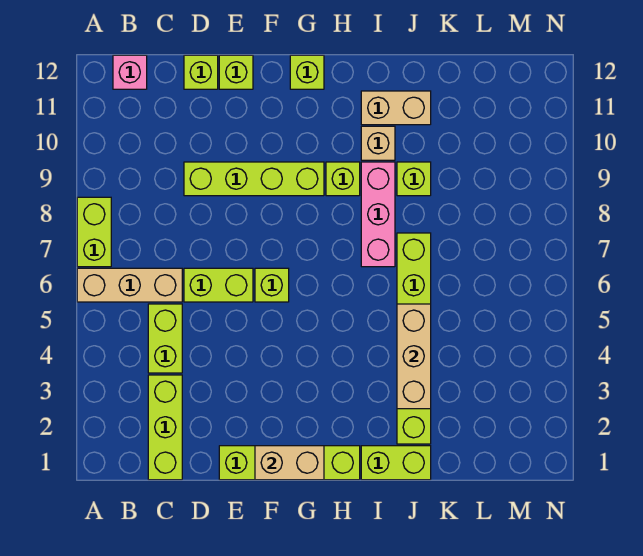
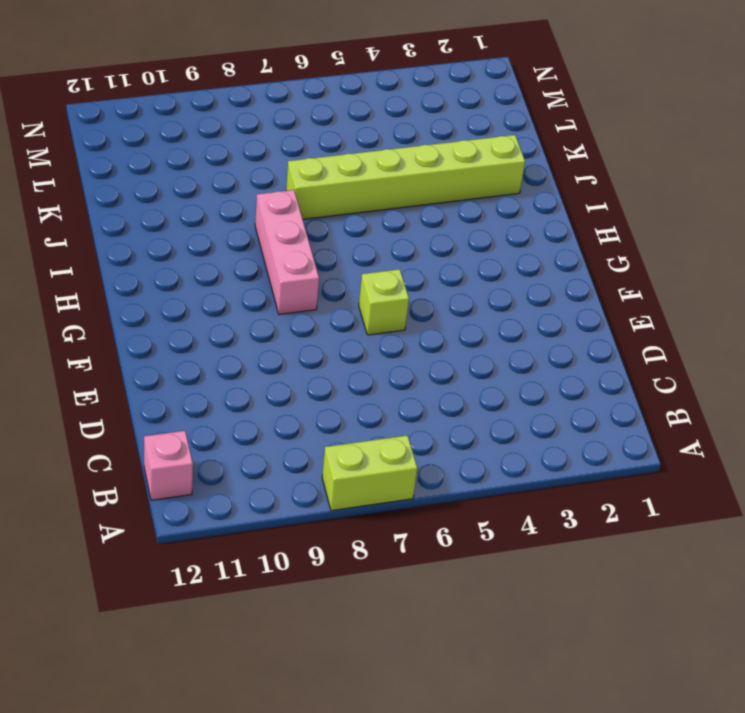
pink brick G8:I8 level 1 -> pink brick I7:I9 level 1
none -> tan brick A6:C6 level 1
none -> lime brick C1:C3 level 1
none -> lime brick C4:C5 level 1

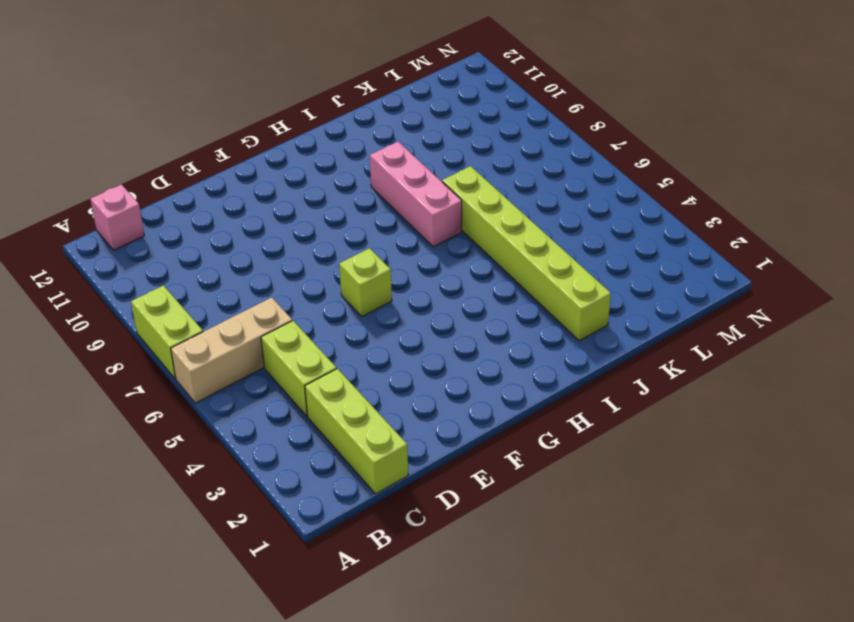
none -> lime brick D6:E6 level 1
none -> lime brick D9:G9 level 1
none -> lime brick D12 level 1

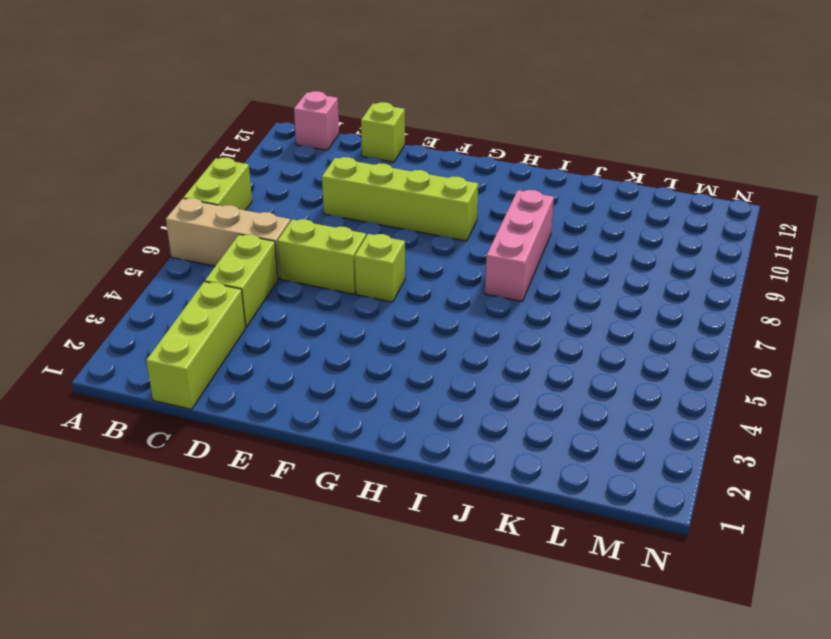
none -> lime brick E1:H1 level 1
none -> lime brick E12 level 1
none -> lime brick G12 level 1

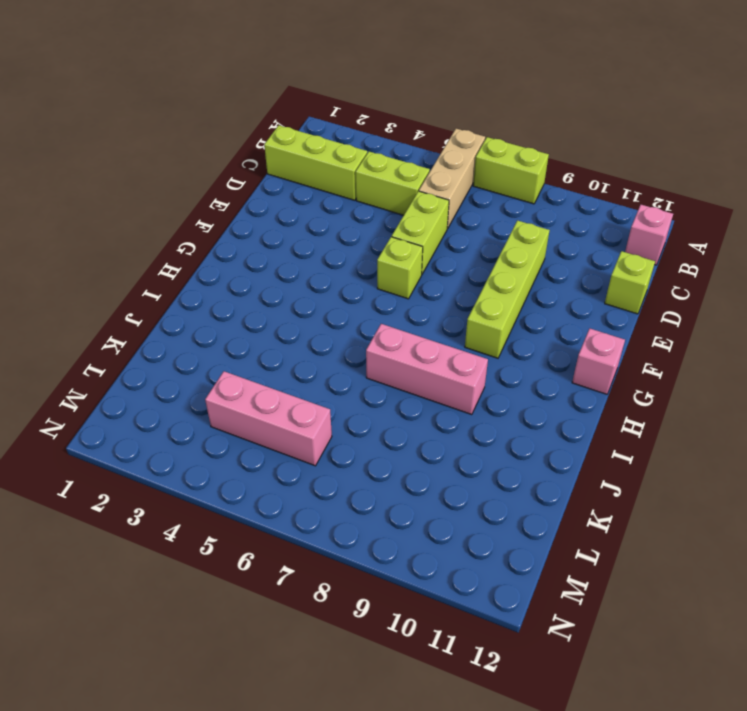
pink brick G12 level 1 -> lime brick G12 level 1
pink brick L4:L6 level 1 -> none
none -> lime brick E1:H1 level 1
none -> lime brick E12 level 1
none -> lime brick H9 level 1

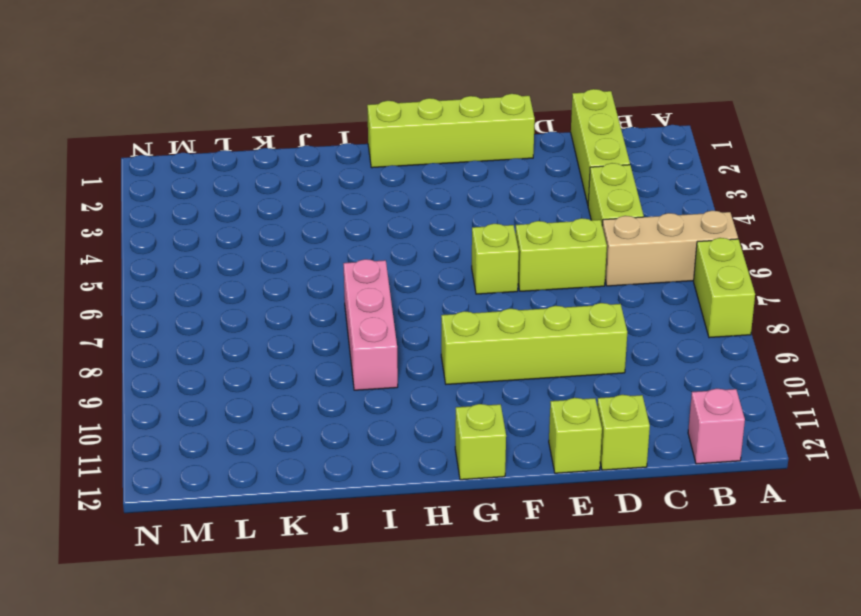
none -> lime brick H9 level 1
none -> lime brick I1:J1 level 1
none -> tan brick I10 level 1

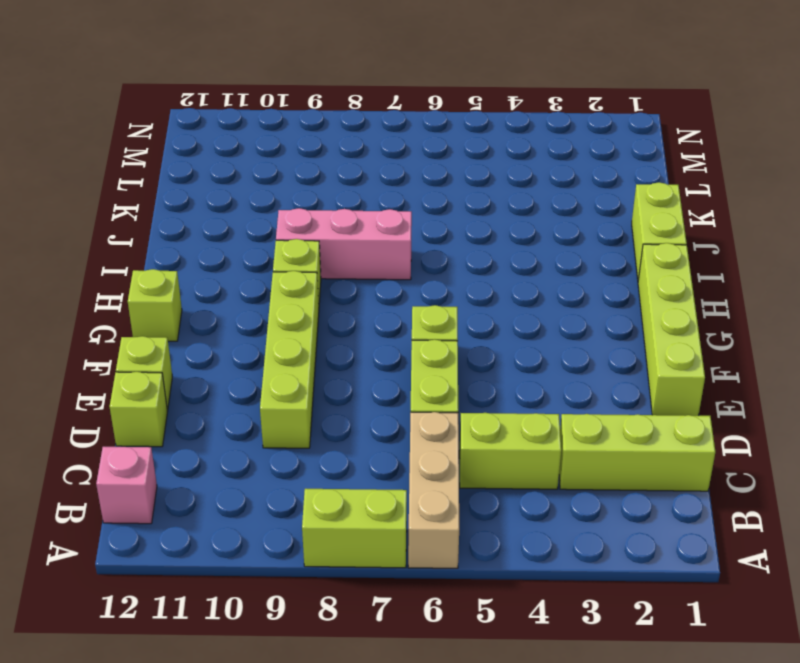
none -> tan brick I10 level 1
none -> tan brick I11:J11 level 1
none -> lime brick J2:J7 level 1

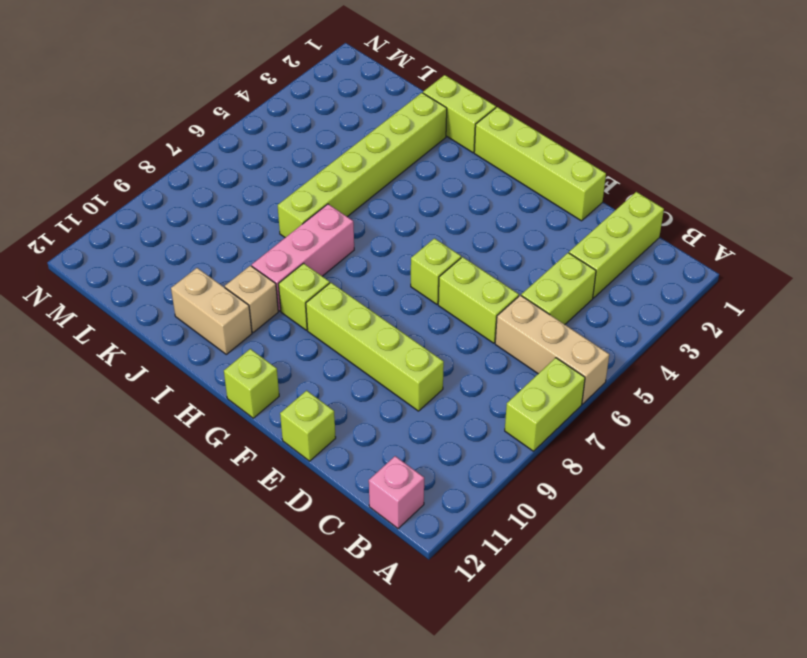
none -> lime brick D12 level 1
none -> lime brick J9 level 1
none -> tan brick F1:G1 level 2

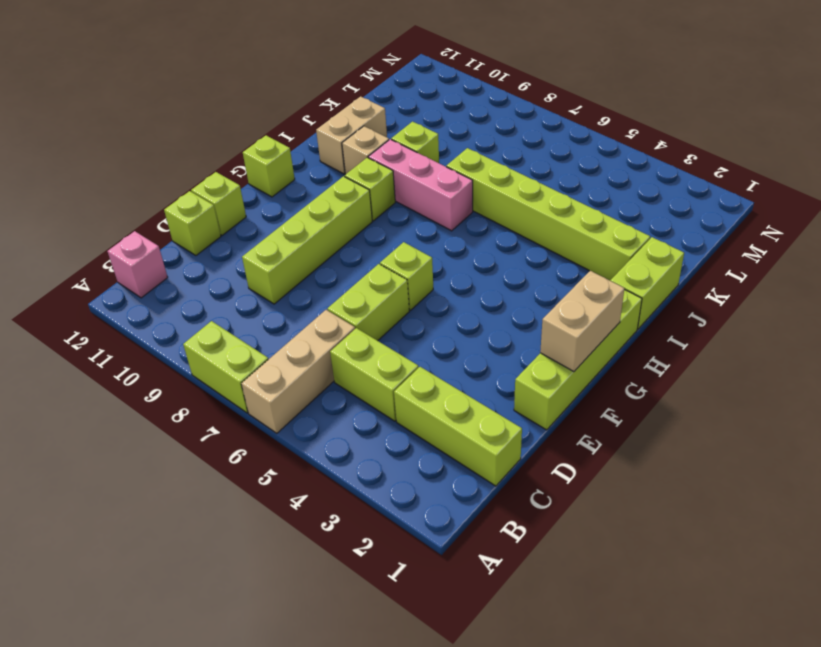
none -> tan brick J3:J5 level 2

